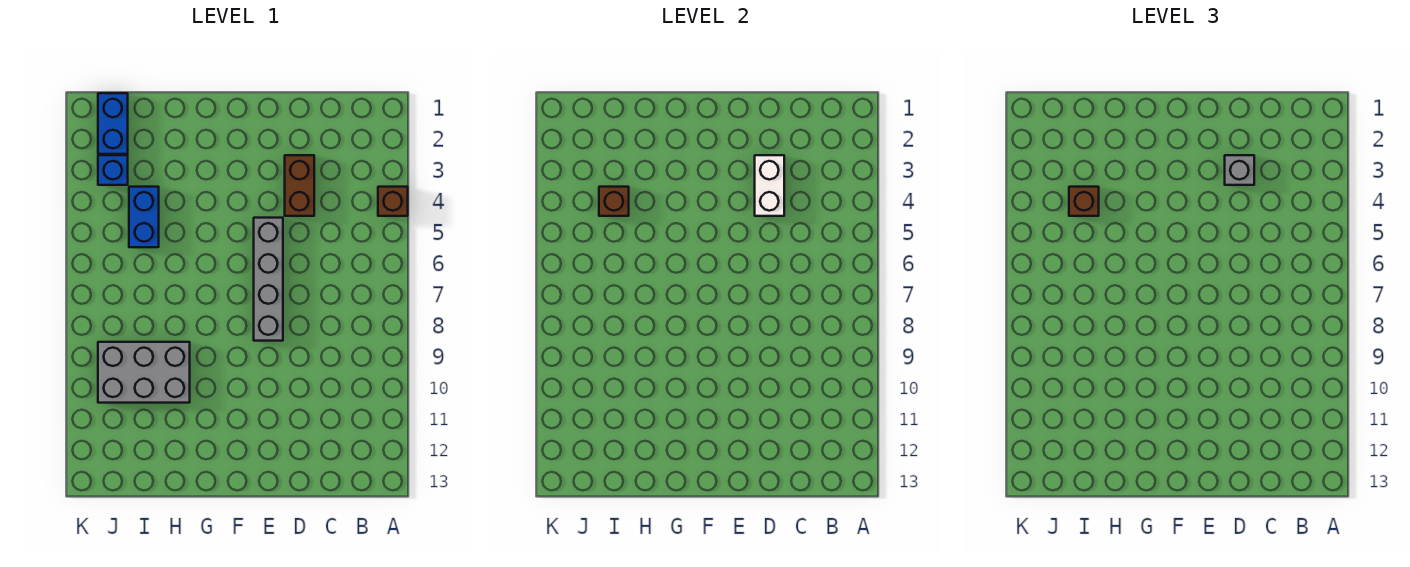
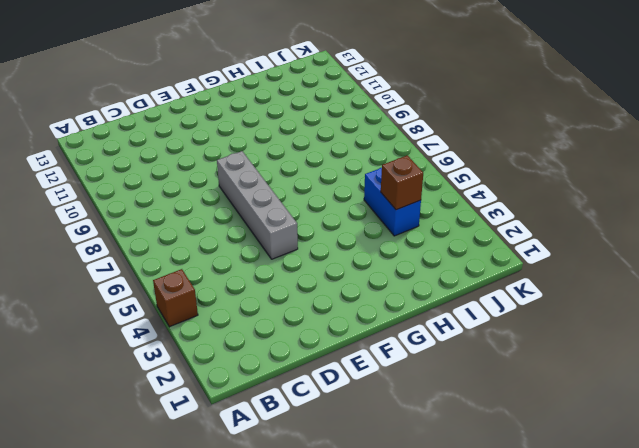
none -> brown brick D3:D4 level 1
none -> grey brick H9:J10 level 1

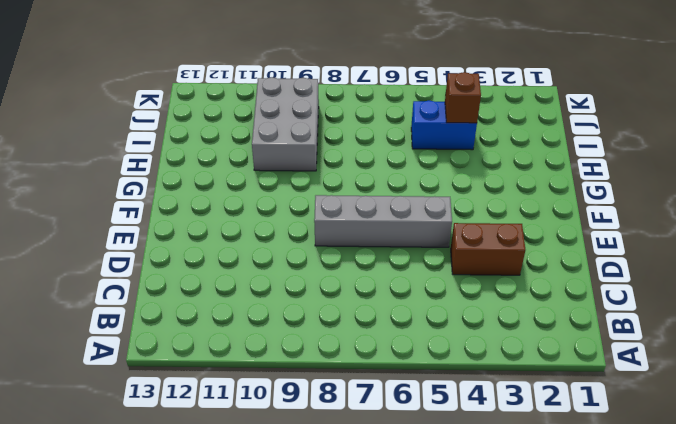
none -> brown brick A4 level 1
none -> blue brick J1:J2 level 1

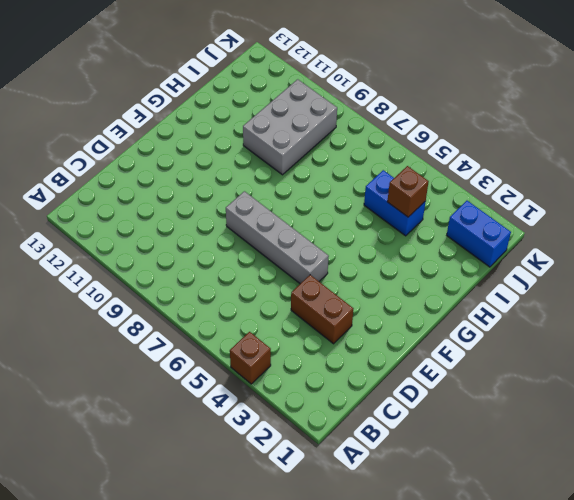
none -> blue brick J3 level 1
none -> white brick D3:D4 level 2

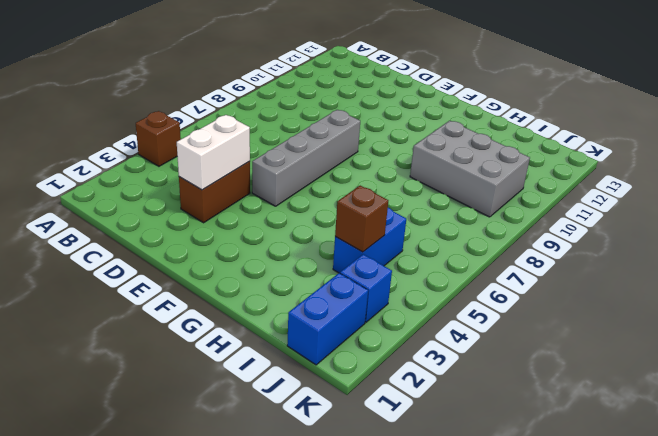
none -> grey brick D3 level 3
none -> brown brick I4 level 3

